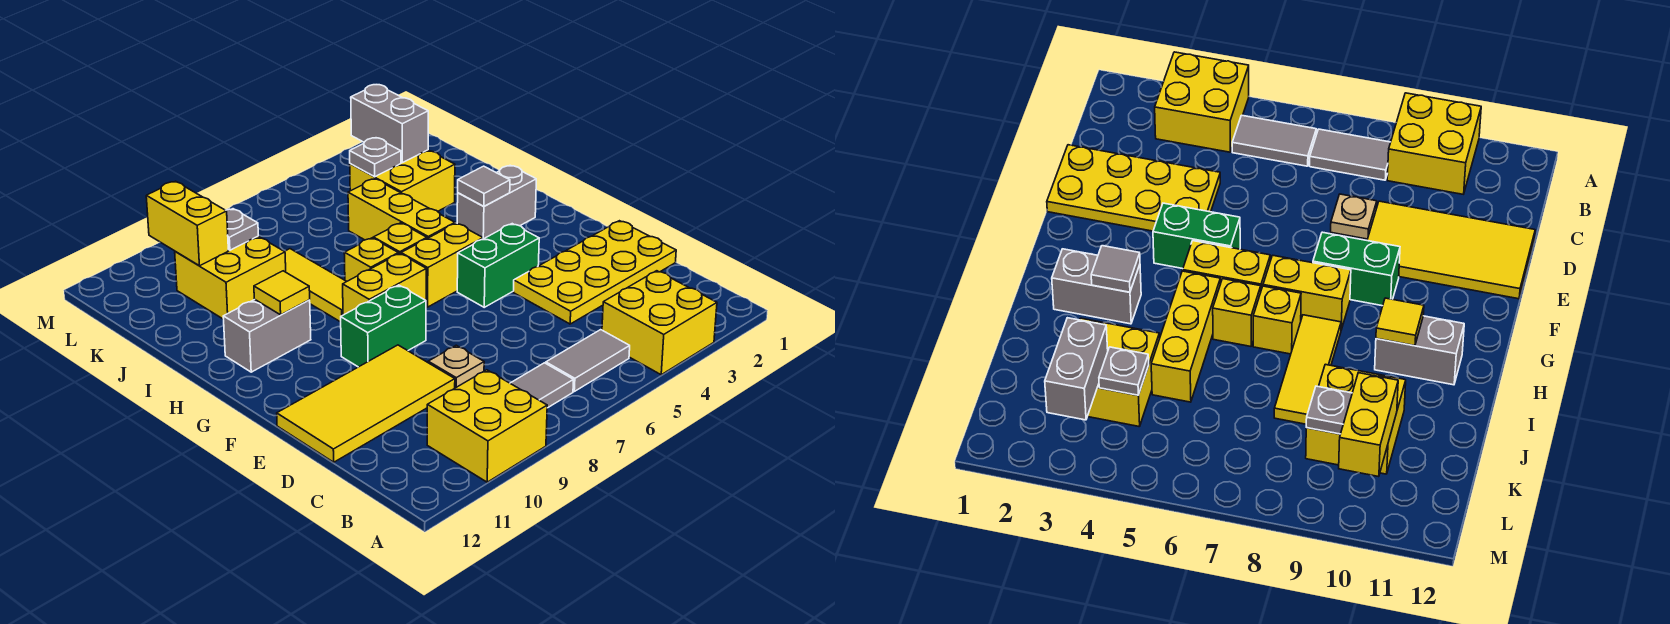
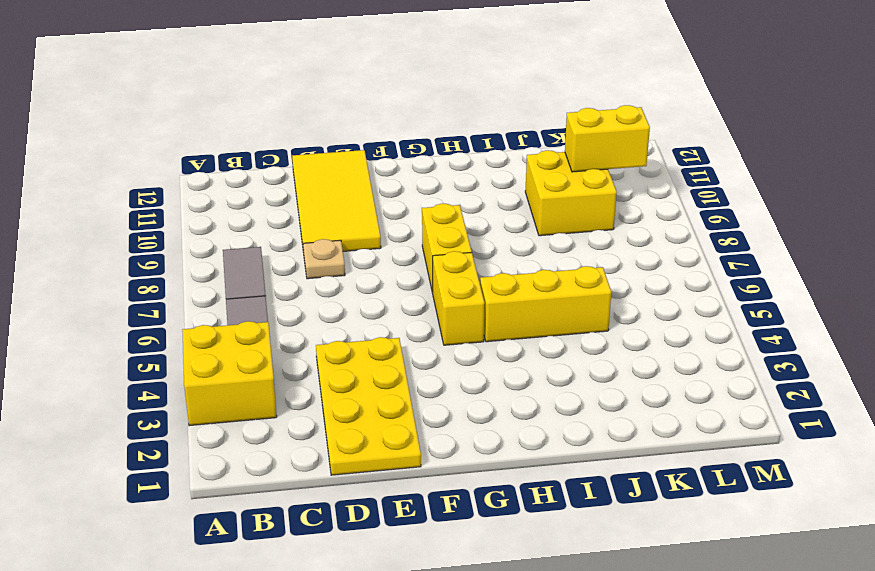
none -> yellow brick A9:B10 level 1
none -> green brick F4:F5 level 1
none -> green brick F8:F9 level 1

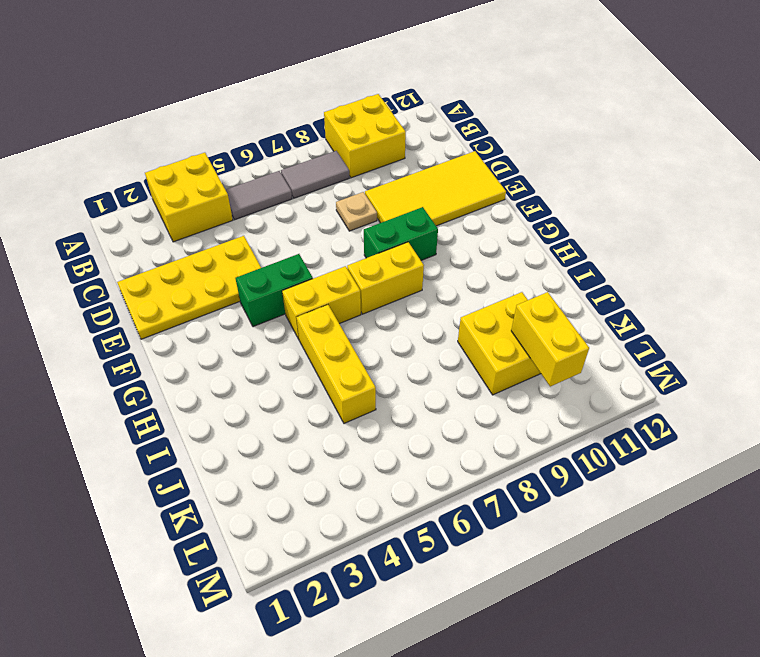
none -> grey brick H2:H3 level 1
none -> yellow brick H6 level 1
none -> yellow brick H7 level 1

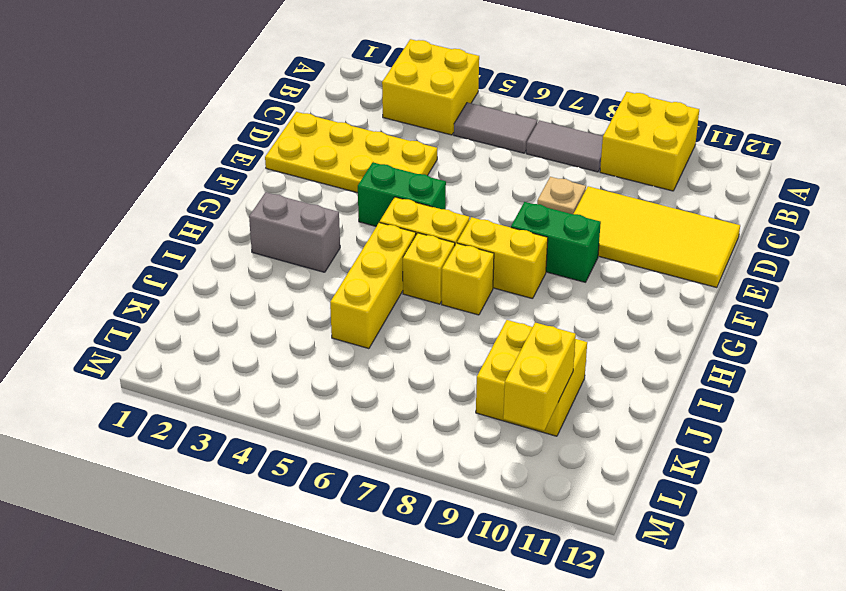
none -> yellow tile H8:J8 level 1
none -> grey brick H10:H11 level 1
none -> yellow brick J3:K4 level 1

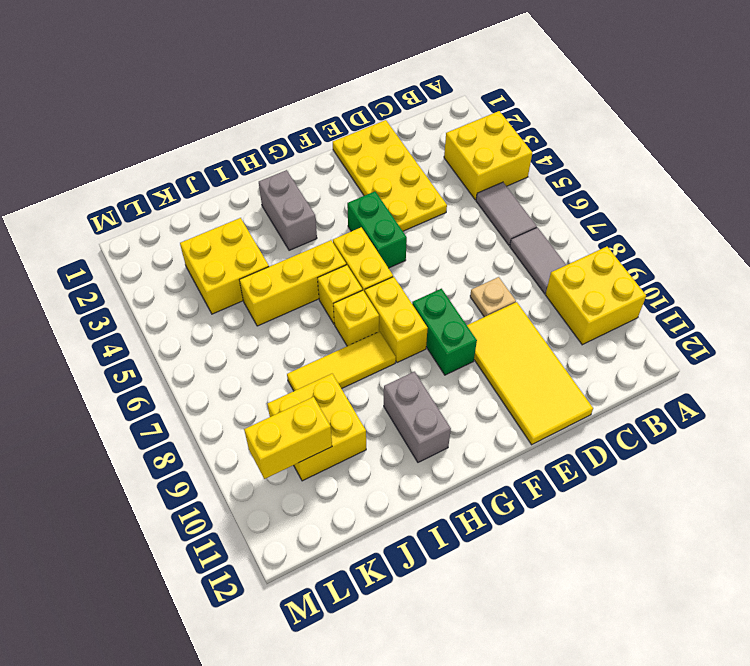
none -> grey tile H3 level 2
none -> yellow tile H10 level 2
none -> grey brick K3:L3 level 2

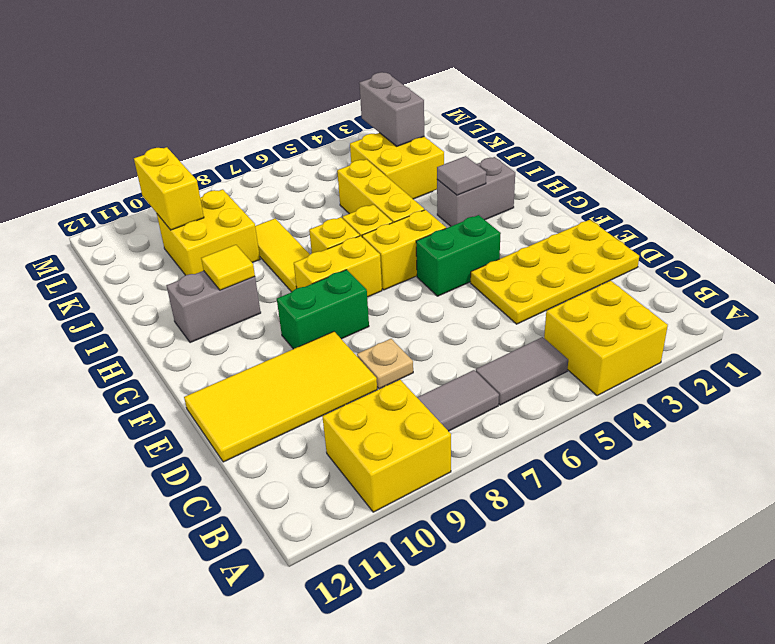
none -> grey plate K4 level 2
none -> grey plate K9 level 2

